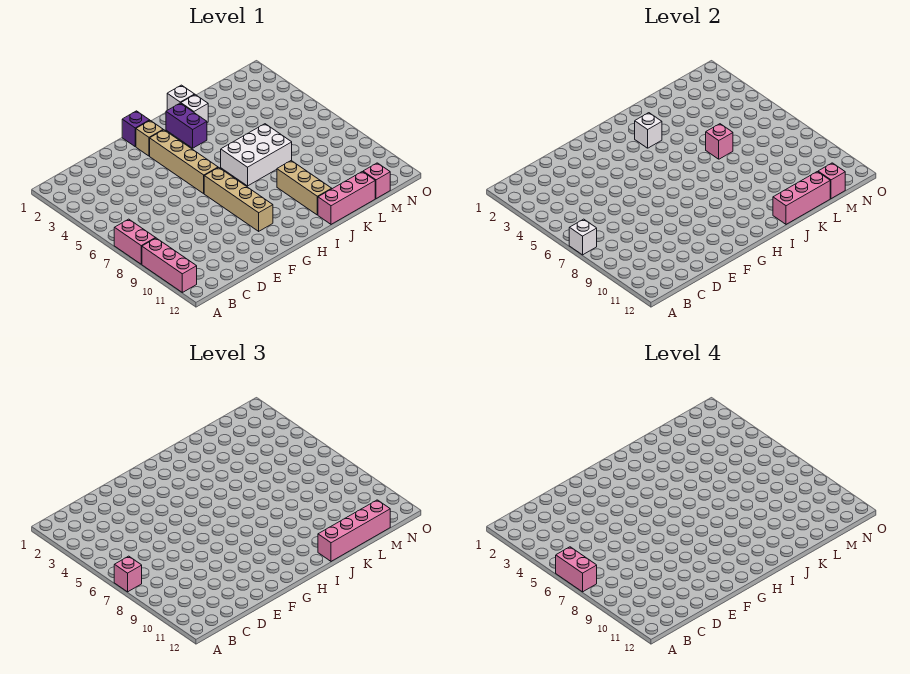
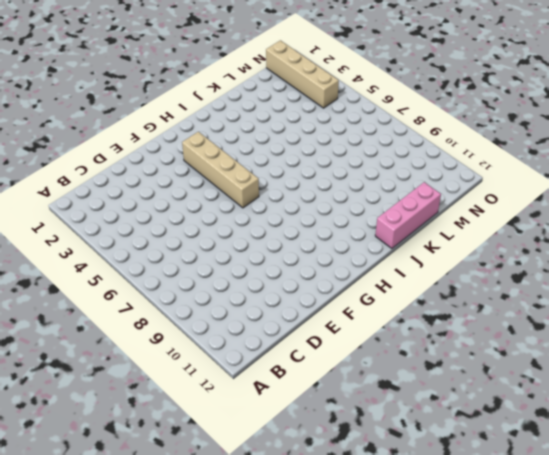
tan brick N1:N4 level 1 -> tan brick G7:G10 level 1
none -> pink brick A7:A8 level 1
none -> pink brick A9:A11 level 1
none -> purple brick G1 level 1

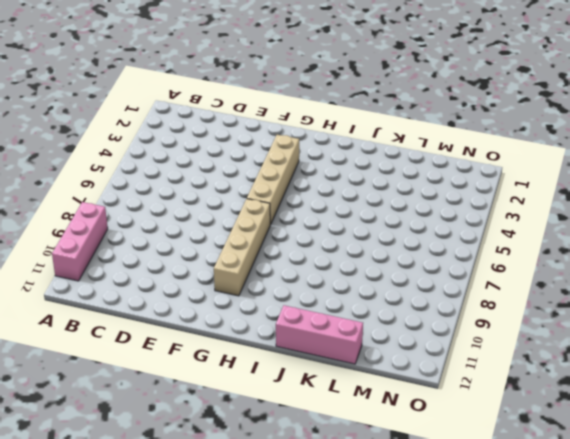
none -> pink brick A7:A8 level 1
none -> purple brick G1 level 1
none -> tan brick G2 level 1

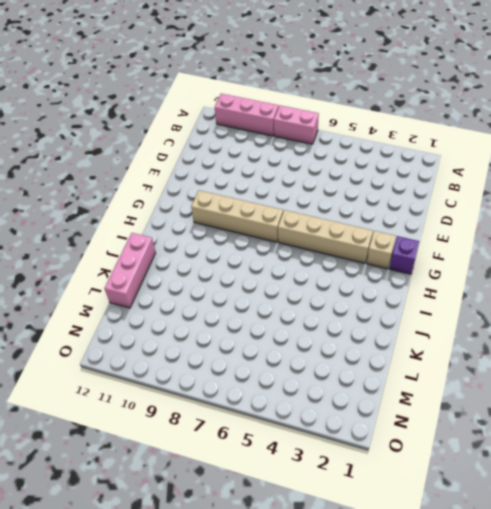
none -> purple brick I2:I3 level 1
none -> white brick I6:K7 level 1
none -> white brick J1 level 1

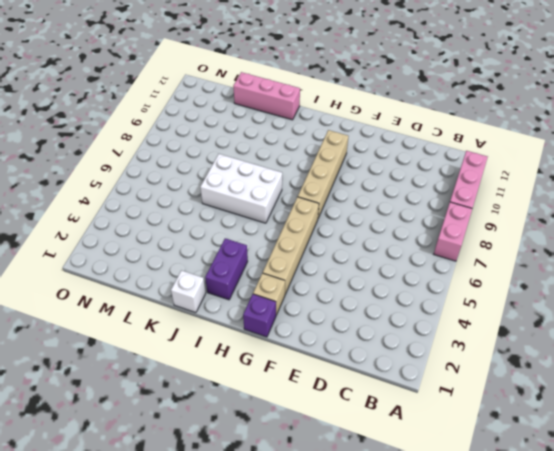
none -> white brick J2 level 1
none -> tan brick J9:J11 level 1
none -> pink brick M12 level 1

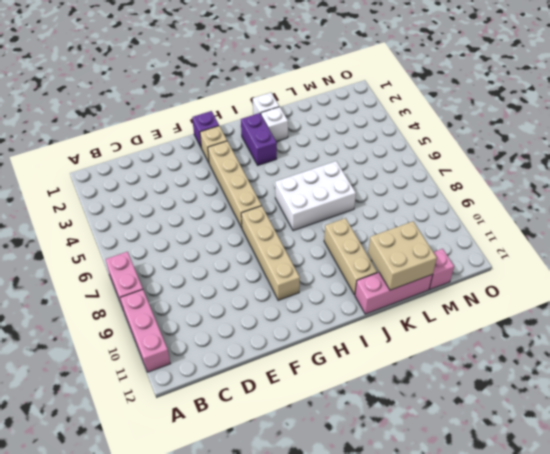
tan brick K11:L12 level 2 -> pink brick J12:L12 level 2
none -> white brick A7 level 2
none -> white brick I3 level 2
none -> pink brick K6 level 2

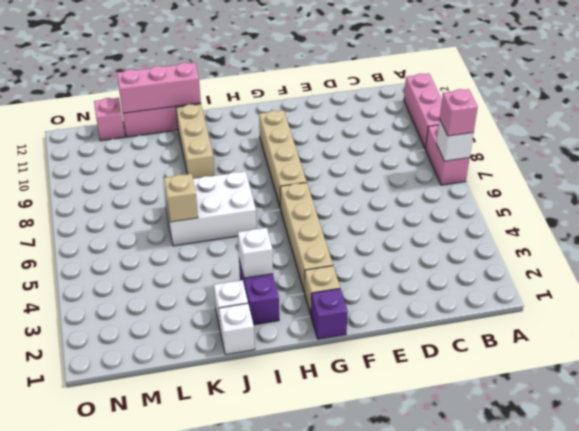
tan brick K6 level 2 -> pink brick K6 level 2
none -> pink brick M12 level 2
none -> pink brick J12:M12 level 3
none -> pink brick A6:A7 level 4

